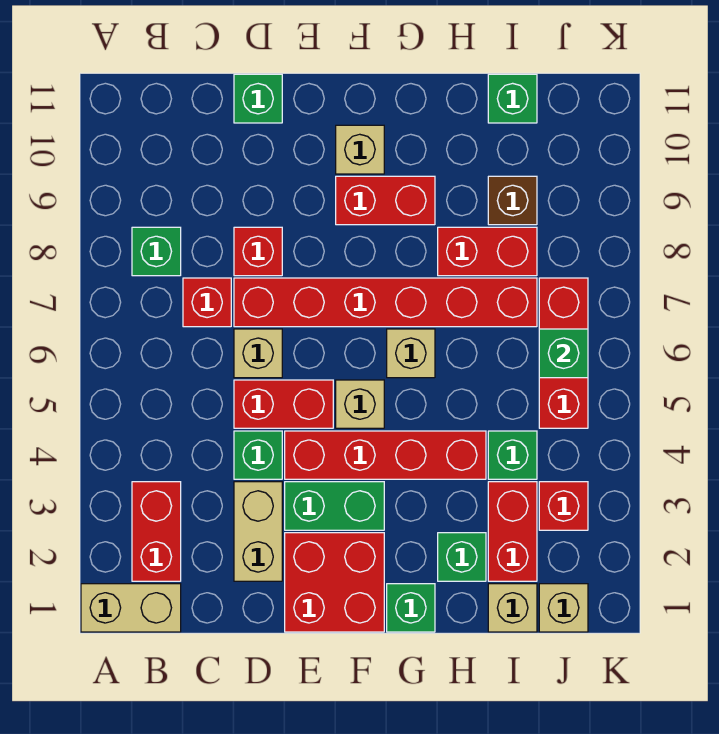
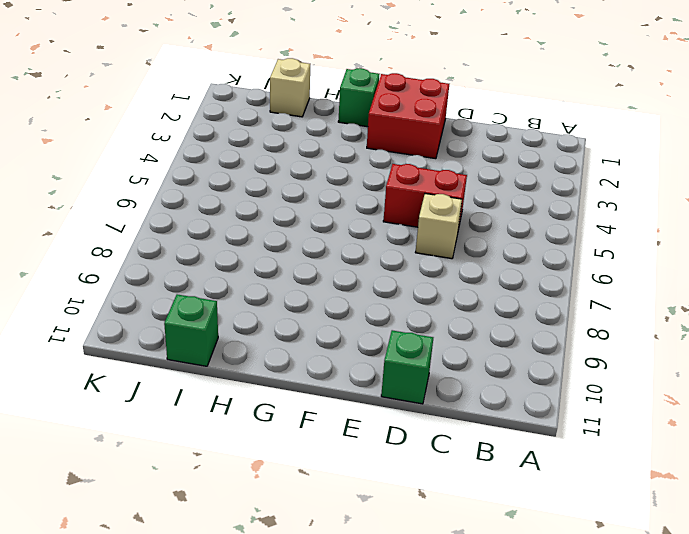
none -> tan brick A1:B1 level 1
none -> red brick B2:B3 level 1
none -> green brick B8 level 1
none -> red brick C7 level 1

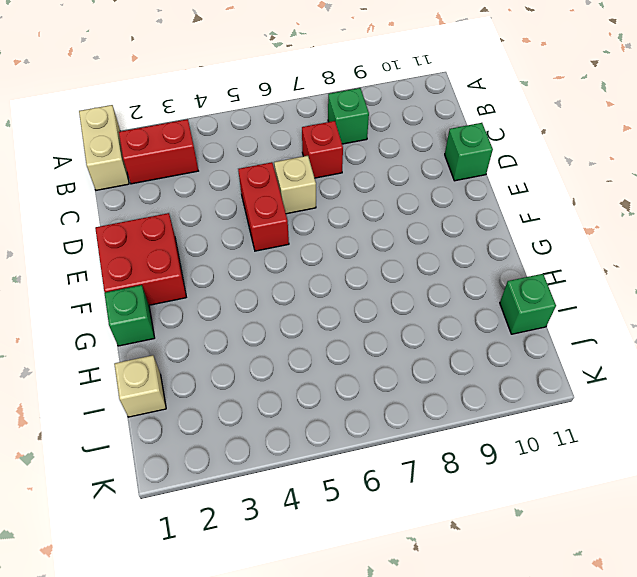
none -> tan brick D2:D3 level 1
none -> green brick D4 level 1
none -> red brick D7:I7 level 1
none -> red brick D8 level 1

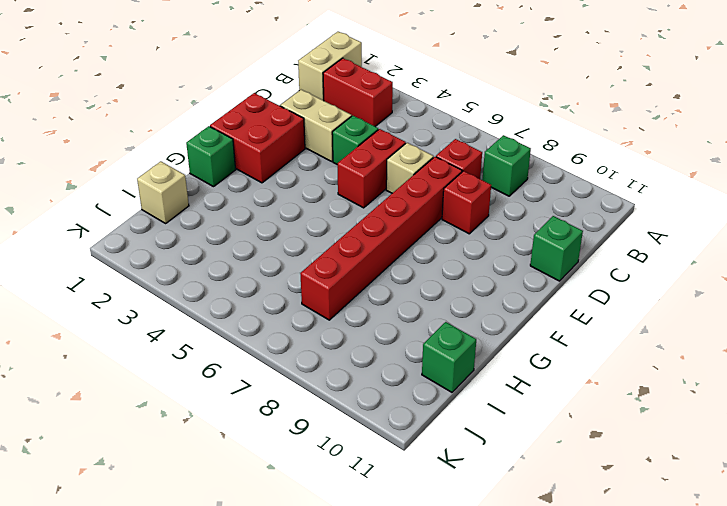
none -> green brick E3:F3 level 1
none -> red brick E4:H4 level 1
none -> tan brick F5 level 1
none -> red brick F9:G9 level 1

